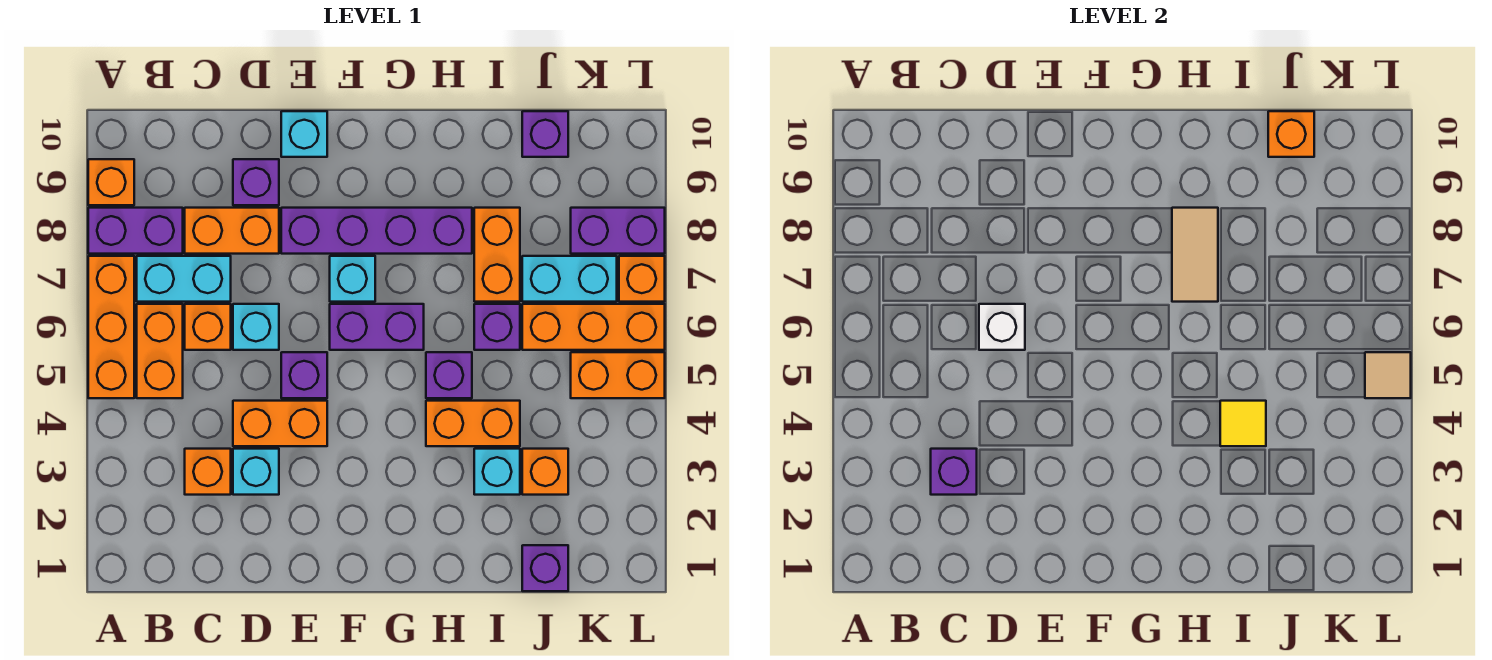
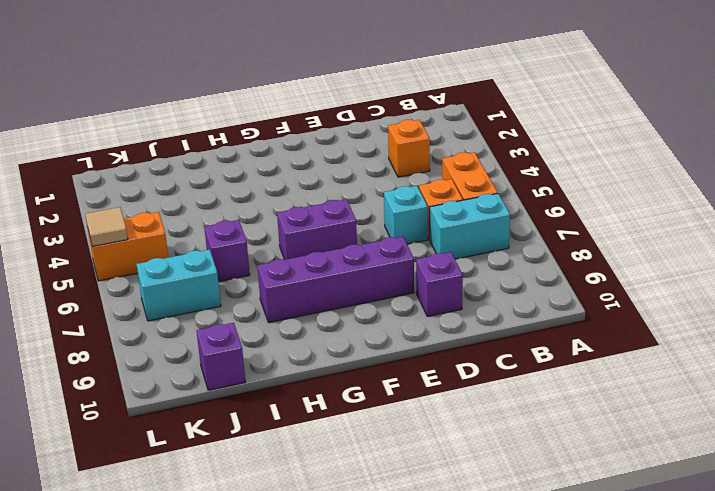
none -> orange brick A5:A7 level 1
none -> purple brick A8:B8 level 1
none -> orange brick A9 level 1
none -> orange brick C8:D8 level 1

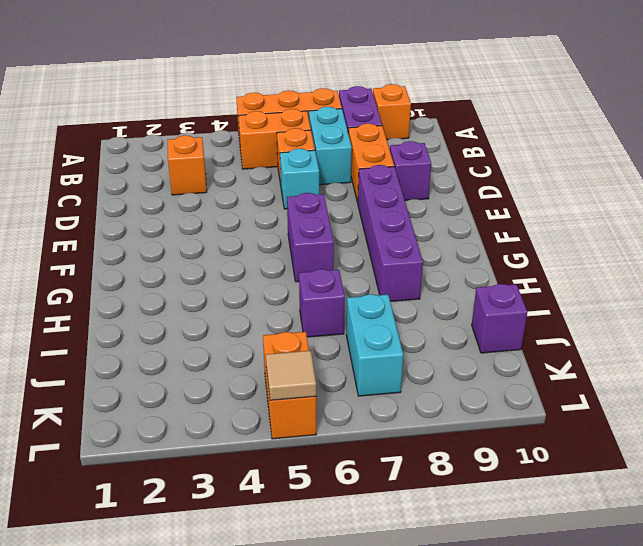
none -> cyan brick D3 level 1
none -> orange brick D4:E4 level 1
none -> purple brick E5 level 1
none -> cyan brick E10 level 1

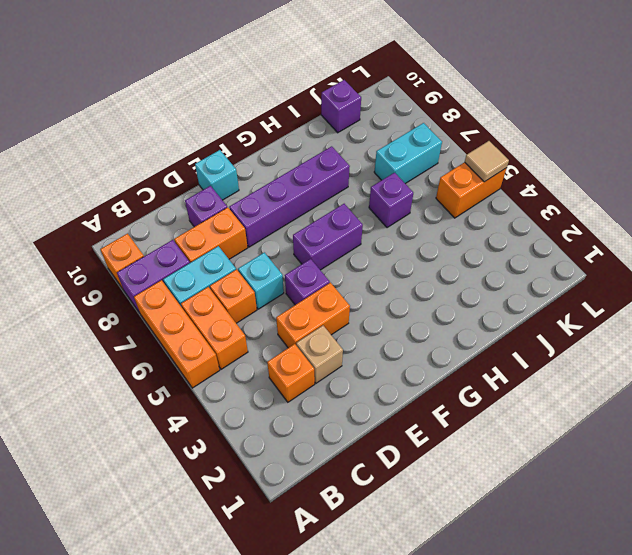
tan brick D3 level 1 -> cyan brick D3 level 1
none -> cyan brick F7 level 1
none -> orange brick H4:I4 level 1
none -> purple brick H5 level 1
none -> cyan brick I3 level 1

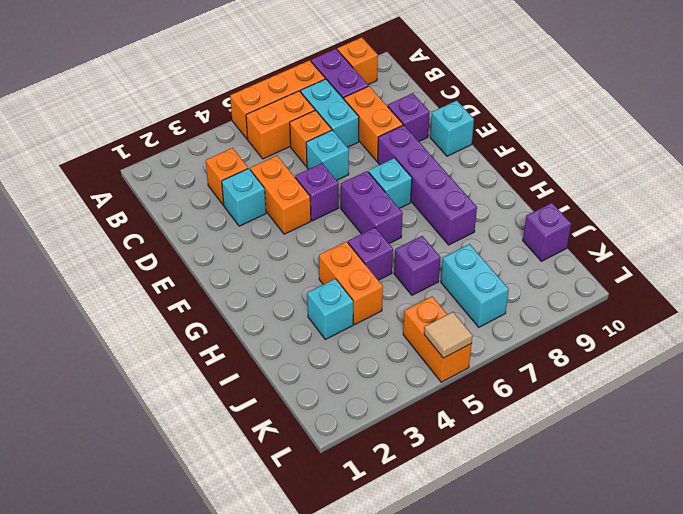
none -> orange brick I7:I8 level 1
none -> purple brick J1 level 1
none -> orange brick J3 level 1
none -> orange brick J6:L6 level 1

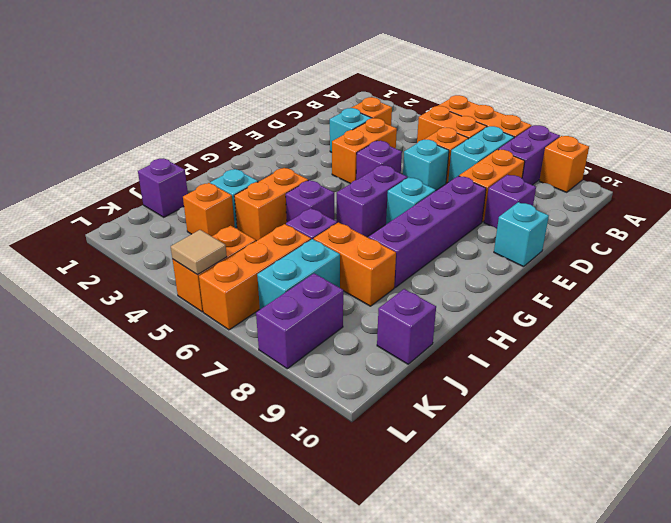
none -> orange brick L7 level 1
none -> purple brick C3 level 2
none -> white brick D6 level 2
none -> tan tile H7:H8 level 2

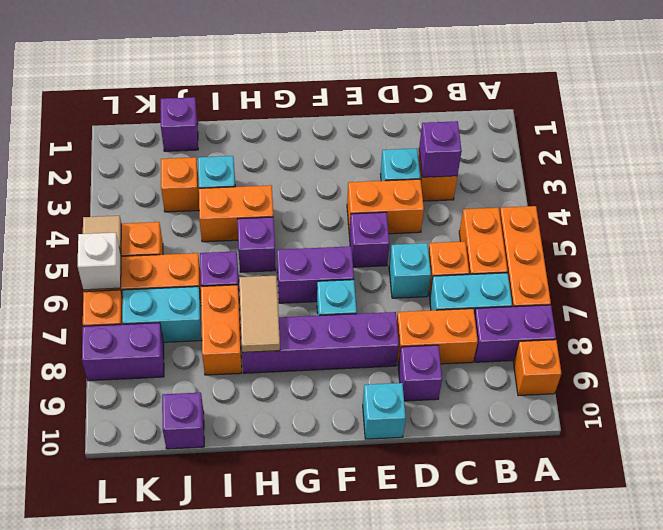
white brick L6 level 2 -> white brick D6 level 2
none -> yellow tile I4 level 2
none -> orange brick J10 level 2

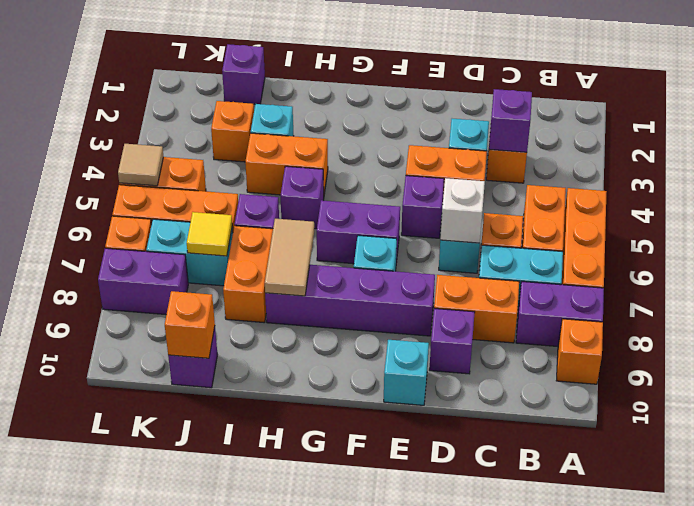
yellow tile J7 level 2 -> yellow tile I4 level 2

